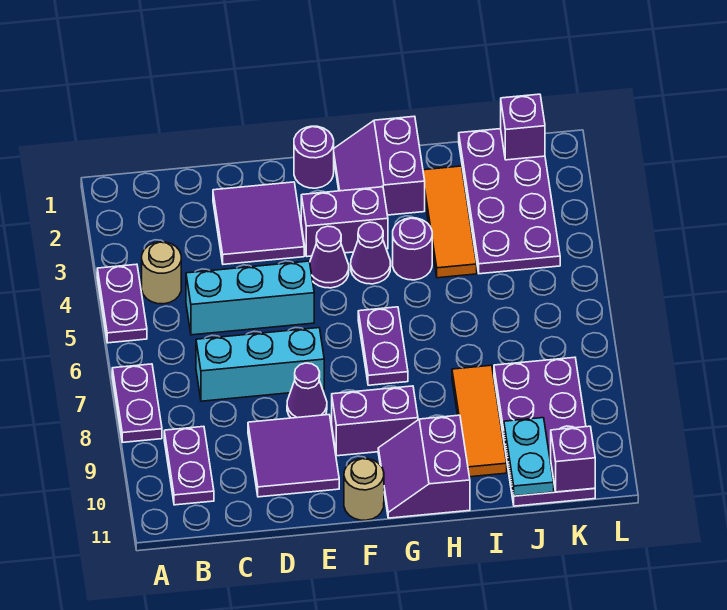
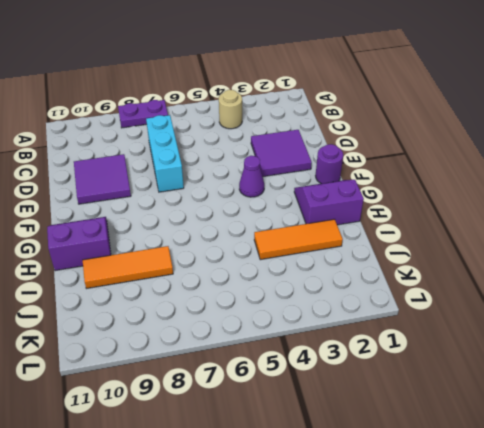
none -> purple plate A4:A5 level 1
none -> purple plate B9:B10 level 1
none -> cyan brick C5:E5 level 1

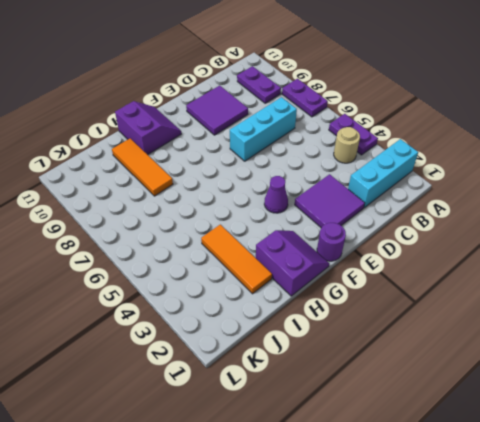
cyan brick A2:C2 level 1 -> cyan brick C5:E5 level 1
none -> purple cone E8 level 1
none -> purple brick F3:G3 level 1
none -> purple brick F9:G9 level 1

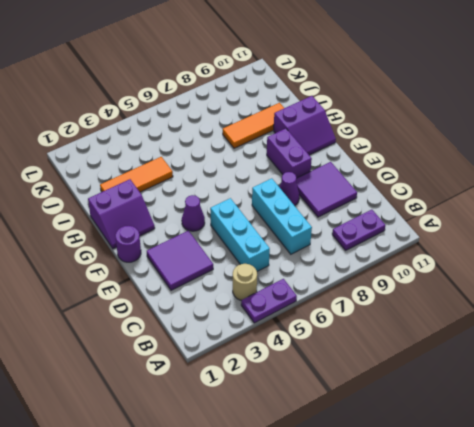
none -> purple plate A7:A8 level 1
none -> purple brick F3:G3 level 1
none -> tan round brick F11 level 1

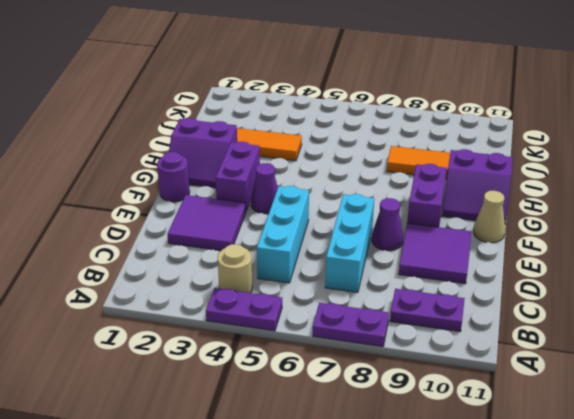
tan cone F11 level 1 -> tan round brick F11 level 1
none -> purple cone G4 level 1
none -> purple plate G6:G7 level 1
none -> purple round brick H4 level 1

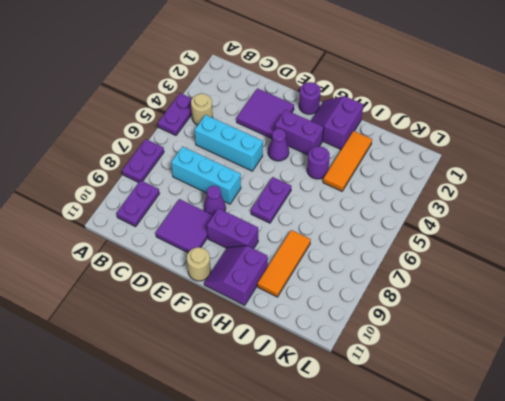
none -> purple cone G4 level 1
none -> purple plate J1:K4 level 1
none -> purple plate J8:K11 level 1

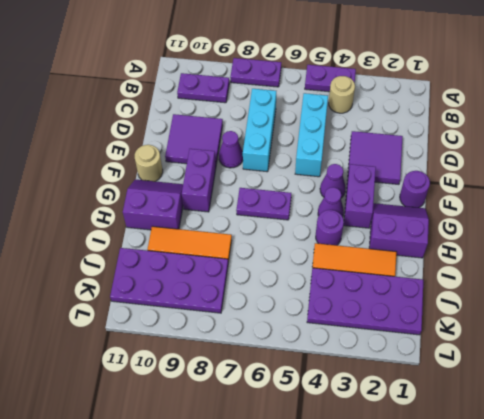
none -> cyan plate J10:J11 level 2
none -> purple brick K1 level 2
none -> purple brick K11 level 2

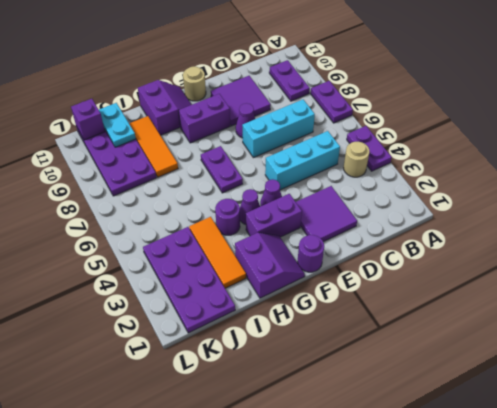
none -> purple brick K1 level 2

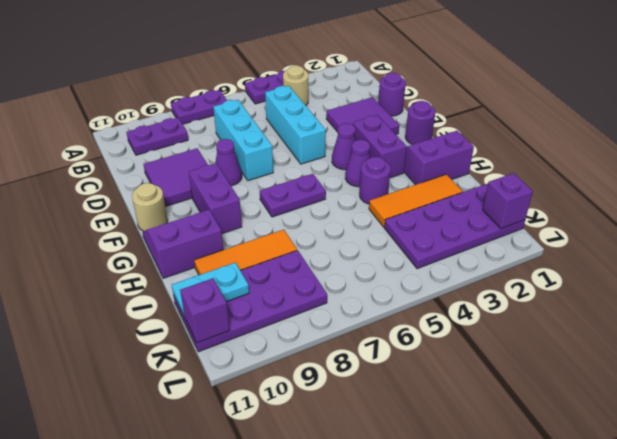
purple round brick D1 level 1 -> none

